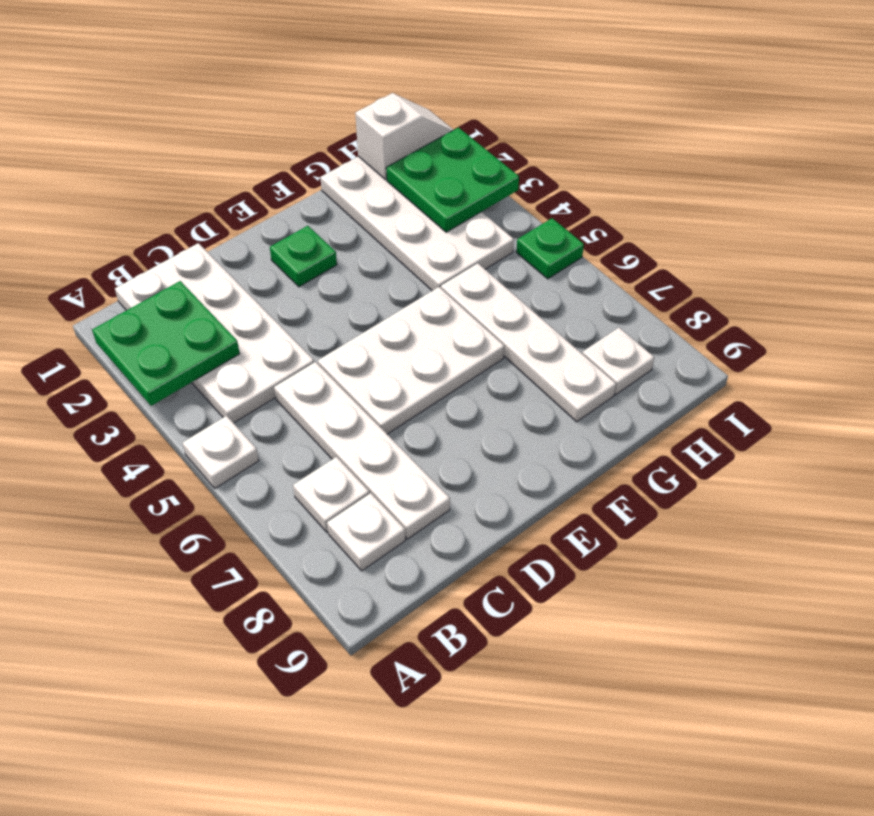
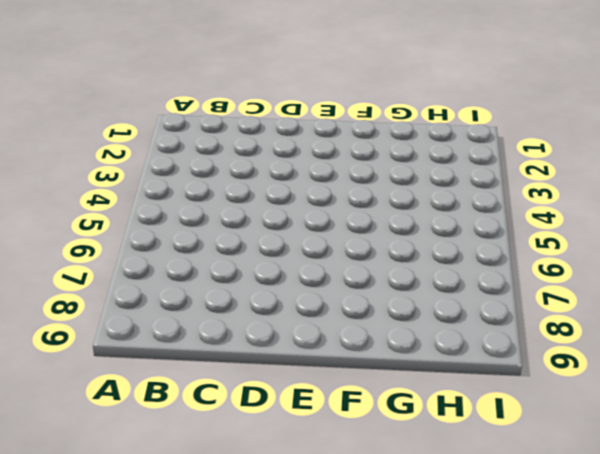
none -> white plate A5 level 1
none -> white plate B1:C4 level 1
none -> white plate B7 level 1

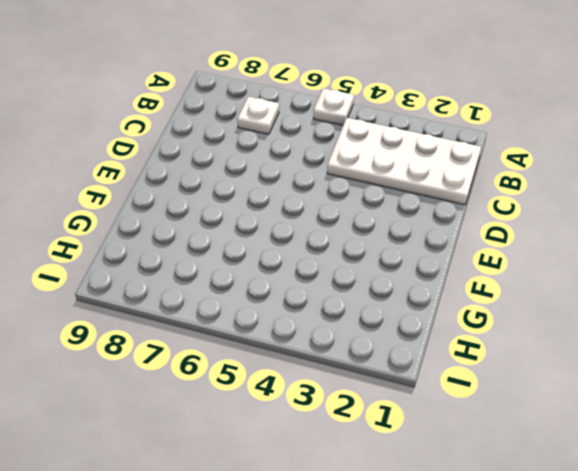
none -> white plate B8 level 1
none -> white plate C5:C8 level 1
none -> white plate D5:F6 level 1

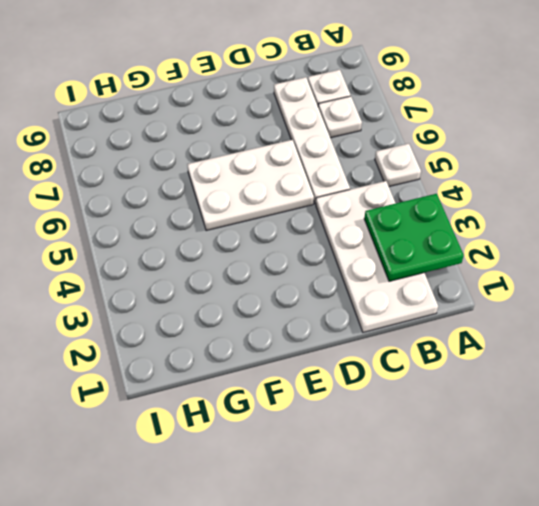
none -> green plate E2 level 1
none -> white plate G1:H4 level 1
none -> white plate G5:G8 level 1

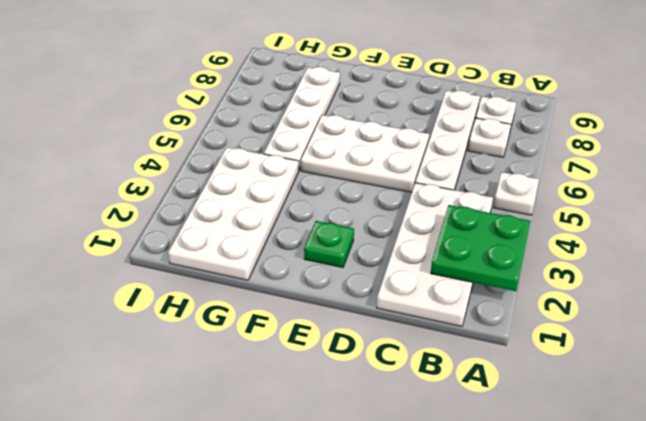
none -> white plate H8 level 1
none -> green plate I5 level 1
none -> white slope H1:I1 level 2 top H

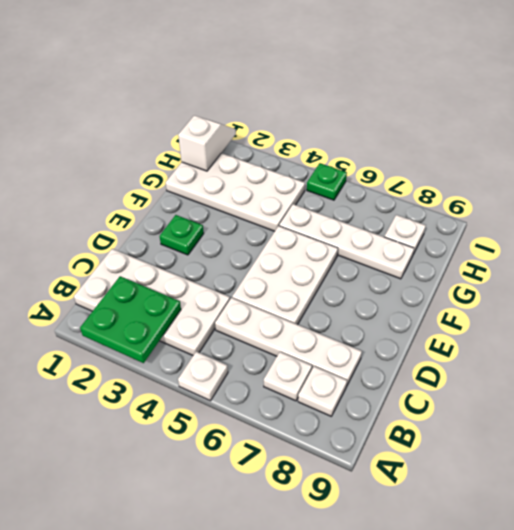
none -> green plate H2:I3 level 2

